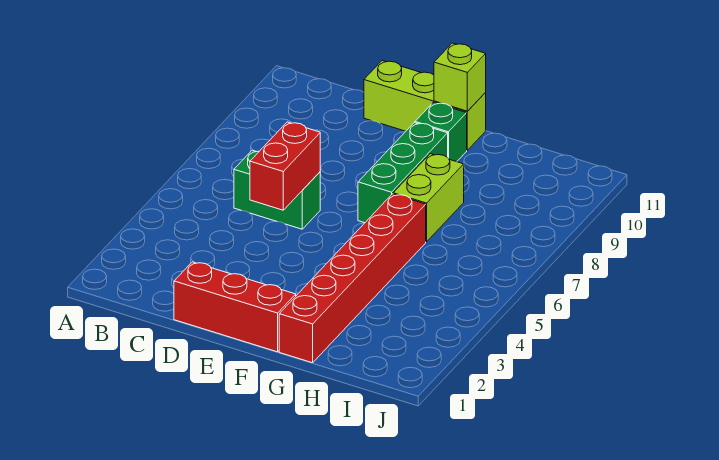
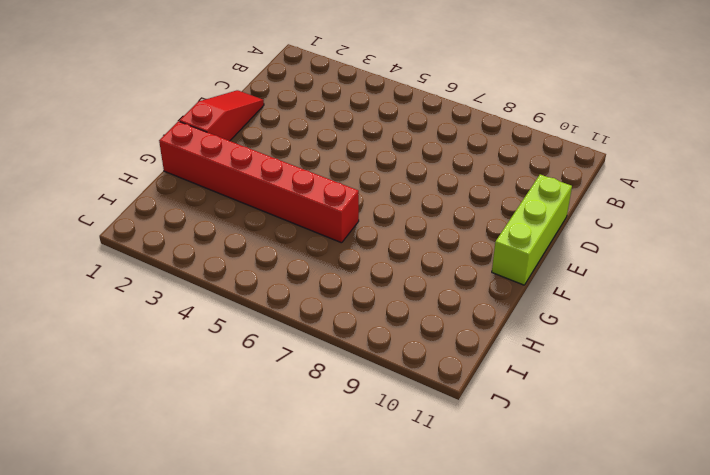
red slope D1:F1 level 1 top F -> red brick D1:F1 level 1
none -> green brick C6:D6 level 1
none -> green brick F7:F9 level 1

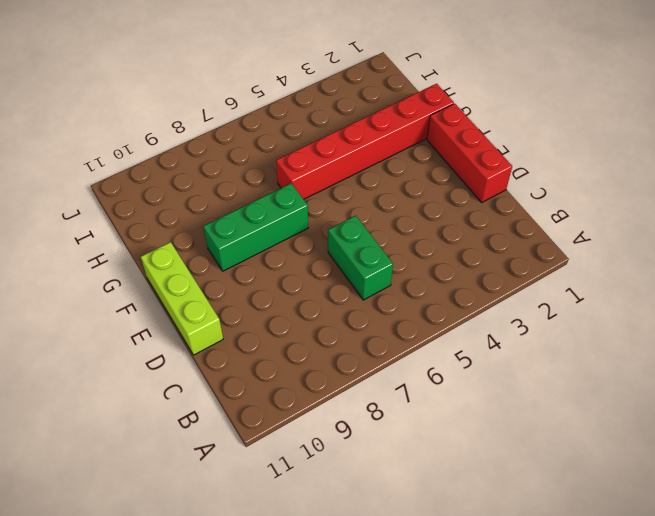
none -> green brick F10 level 1
none -> lime brick G7:G8 level 1

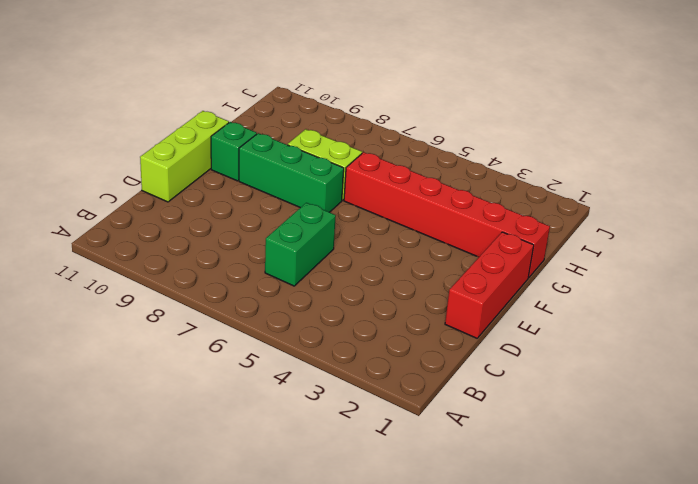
none -> red brick D5:D6 level 2
none -> lime brick F11 level 2

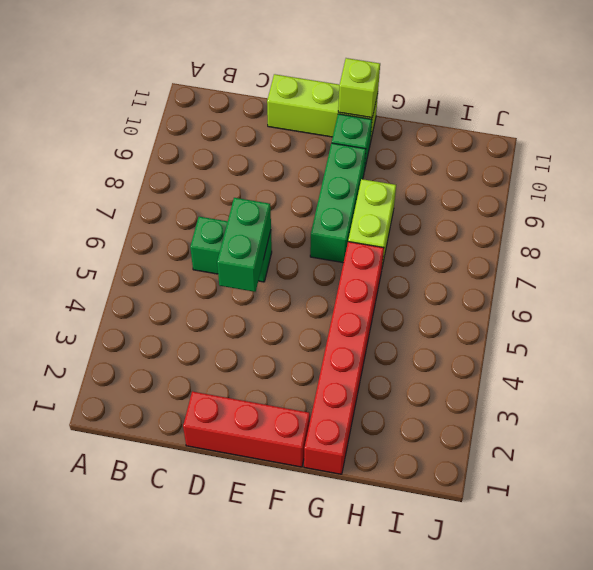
green brick D5:D6 level 2 -> red brick D5:D6 level 2

